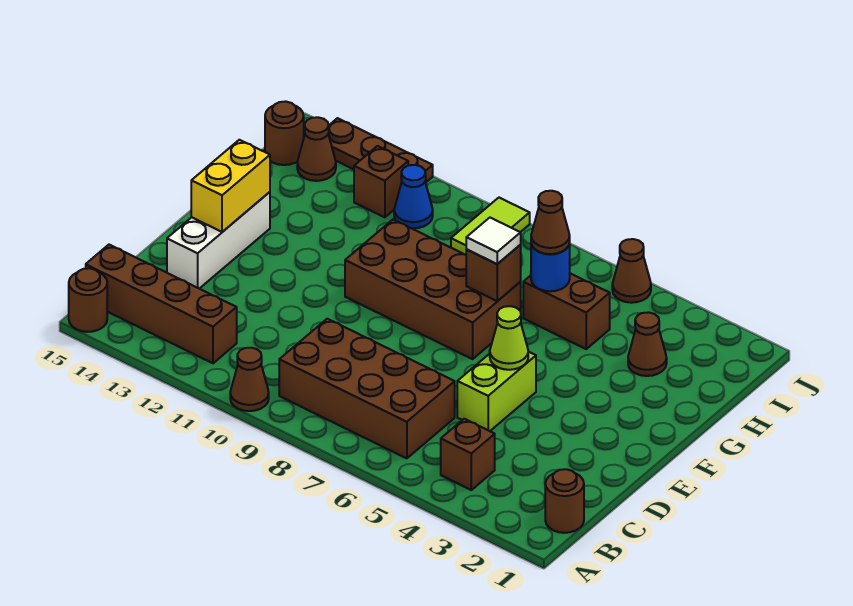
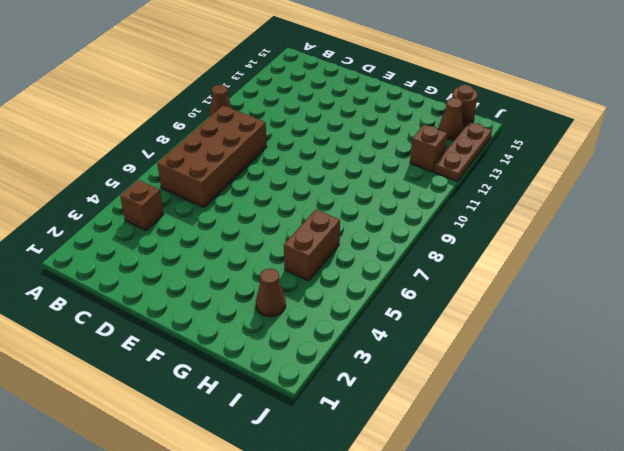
none -> brown round brick A15 level 1
none -> brown round brick B1 level 1
none -> brown brick B12:B15 level 1

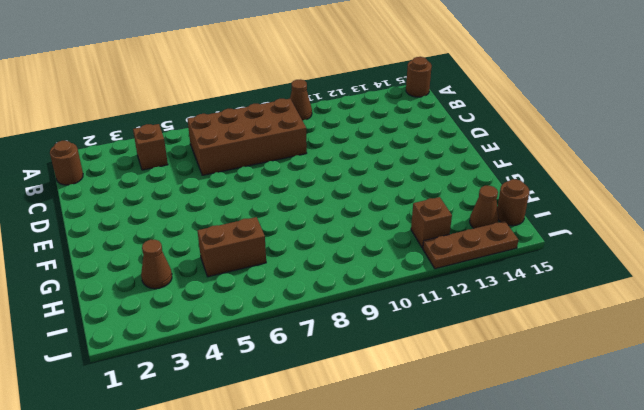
none -> brown brick B12:B15 level 1
none -> lime brick D5:E5 level 1
none -> white brick D14:F14 level 1

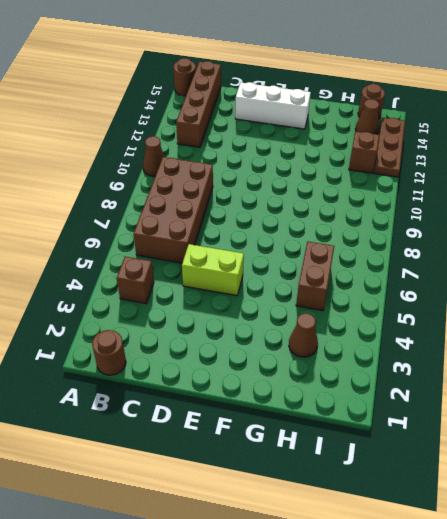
none -> brown brick F7:G10 level 1
none -> lime tile I9:J9 level 1
none -> blue cone I11 level 1

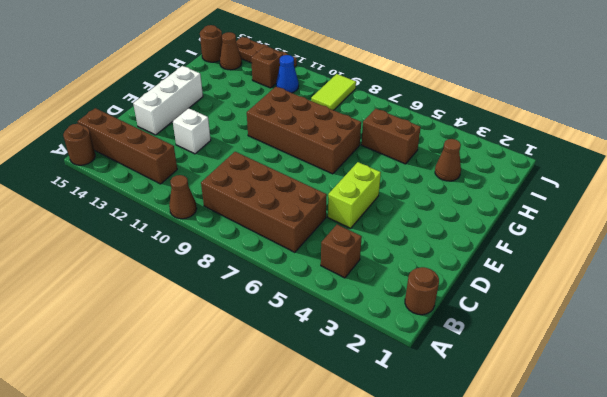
white brick D12 level 1 -> none
none -> brown cone J5 level 1
none -> lime cone E5 level 2
none -> yellow brick E14:F14 level 2

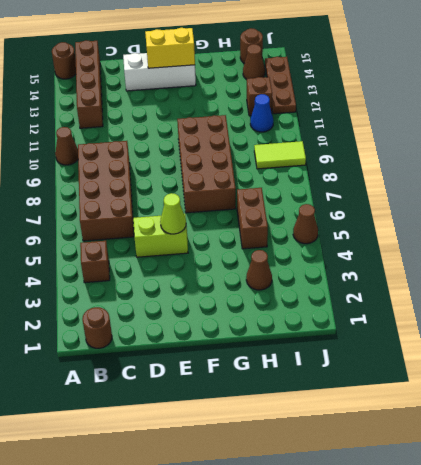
none -> brown brick G7 level 2
none -> blue round brick H6 level 2
none -> white tile G7 level 3

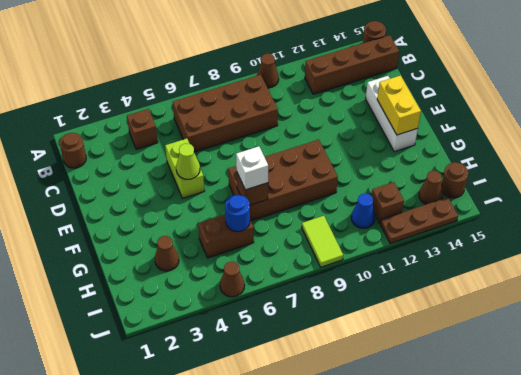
white brick G7 level 3 -> white tile G7 level 3
none -> brown cone H6 level 3

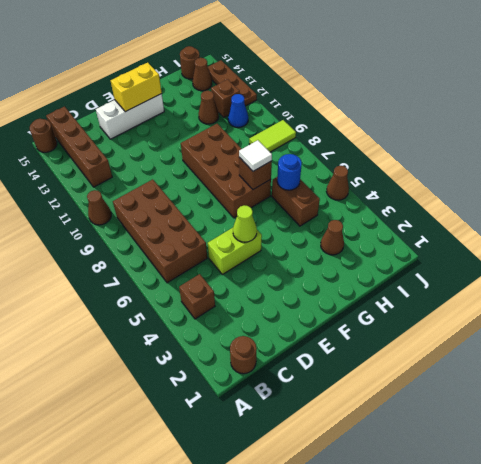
brown cone H12 level 1 -> brown cone H6 level 3

